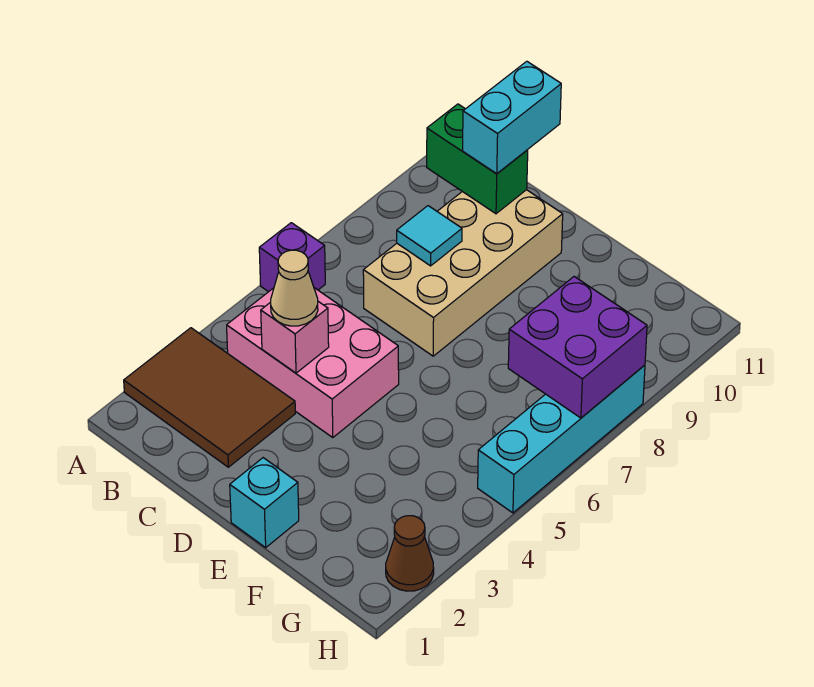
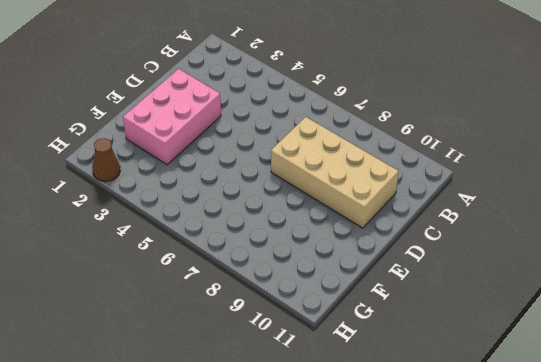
pink brick D2:F3 level 1 -> pink brick B4:D5 level 1
none -> brown tile A2:C3 level 1
none -> purple brick A6 level 1
none -> cyan brick E1 level 1

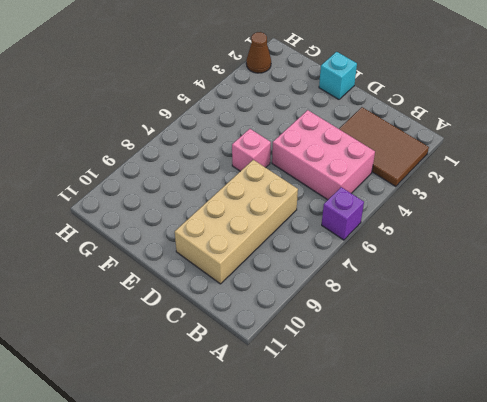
pink brick E6 level 1 -> pink brick C4 level 2
none -> cyan brick H5:H8 level 1
none -> green brick B10:C10 level 2
none -> cyan tile C8 level 2

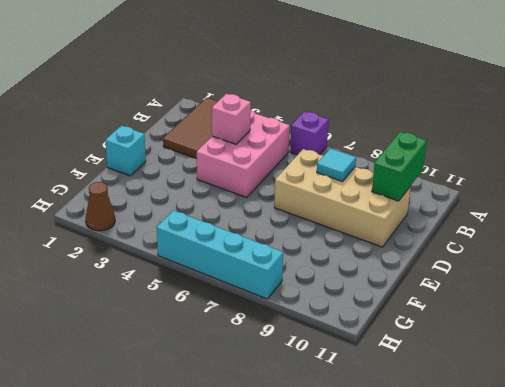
none -> purple brick G7:H8 level 2
none -> tan cone C4 level 3
none -> cyan brick C10:C11 level 3

